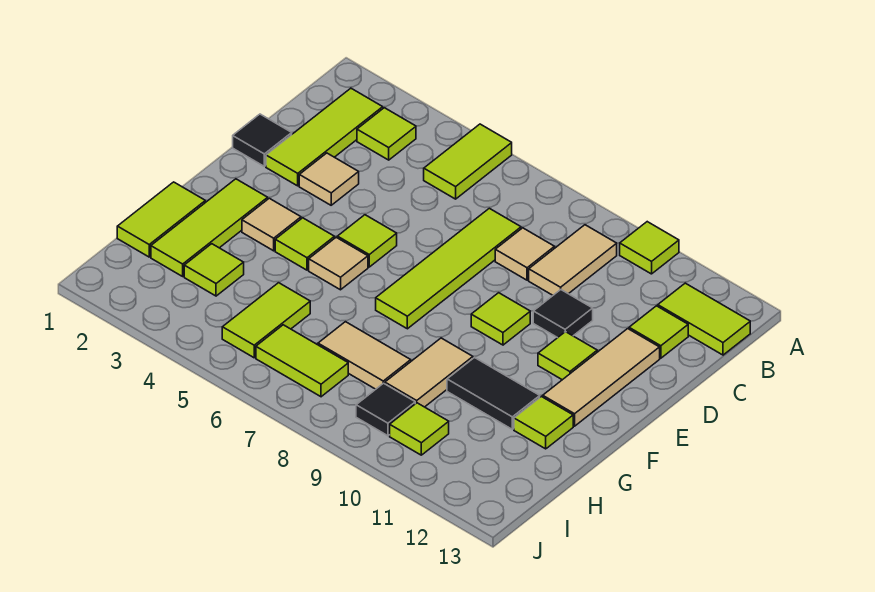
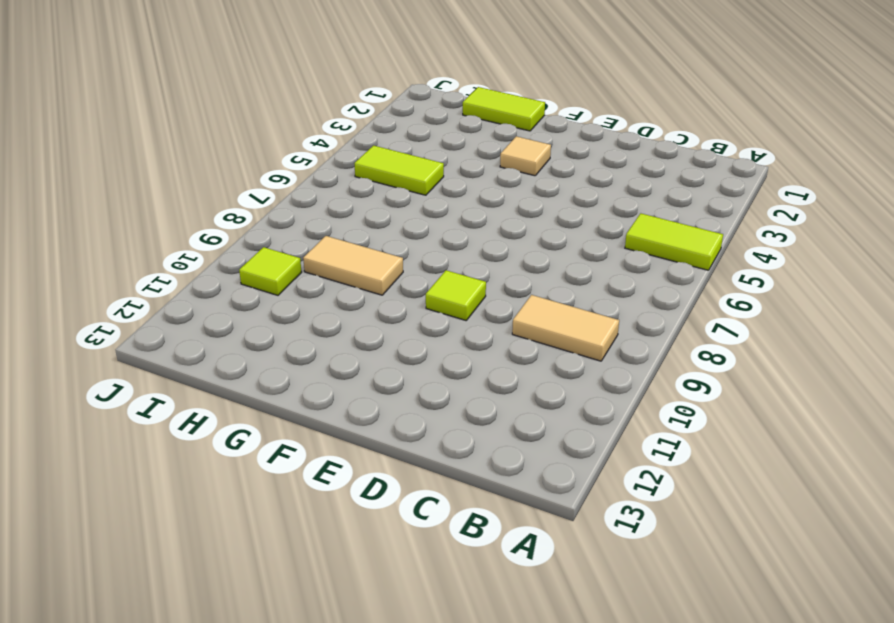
none -> lime tile A10 level 1
none -> lime tile B2:D2 level 1
none -> lime tile B3 level 1
none -> lime tile B12:B13 level 1

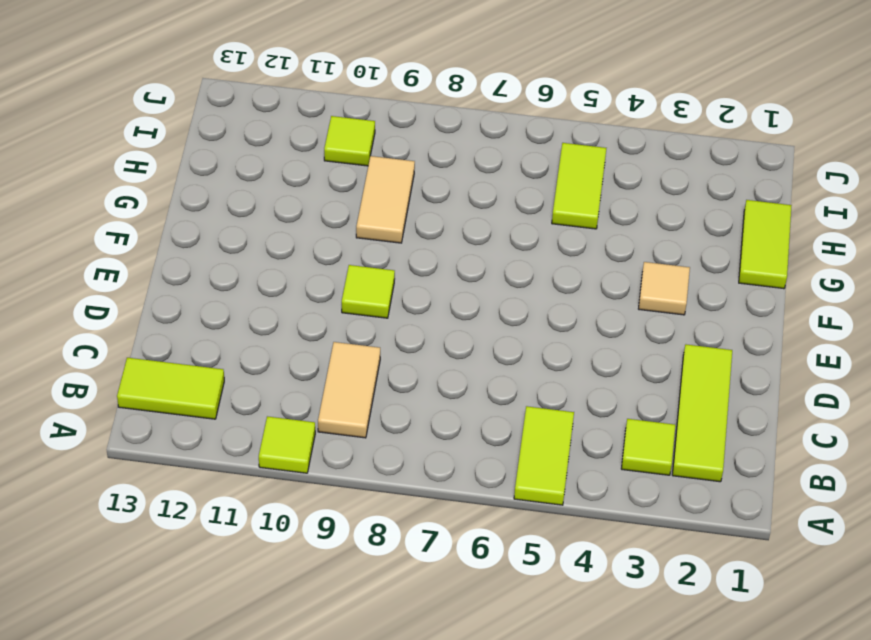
none -> lime tile C7:F7 level 1
none -> tan tile C8 level 1
none -> lime tile C12 level 1
none -> black tile D1 level 1

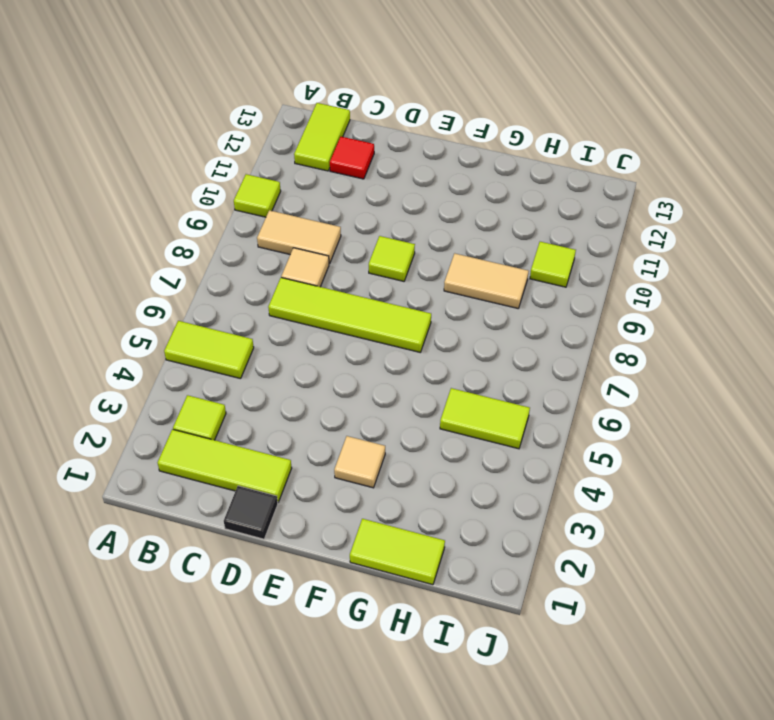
red tile C12 level 1 -> lime tile C12 level 1
none -> tan tile D3 level 1
none -> black tile D10 level 1
none -> tan tile D12:F12 level 1
none -> lime tile E5 level 1

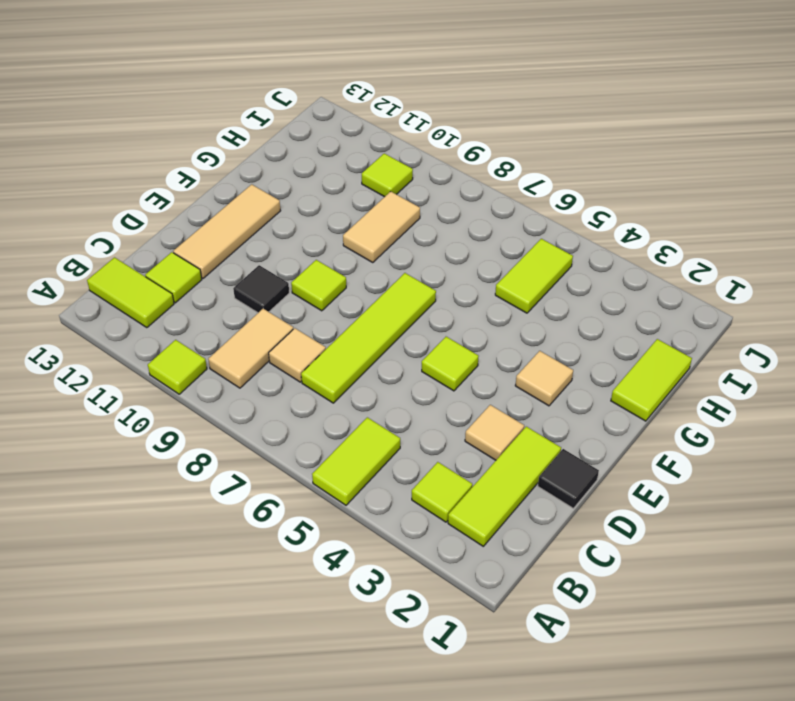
none -> lime tile E11 level 1
none -> lime tile F2:H2 level 1
none -> lime tile F4 level 1
none -> tan tile F5 level 1

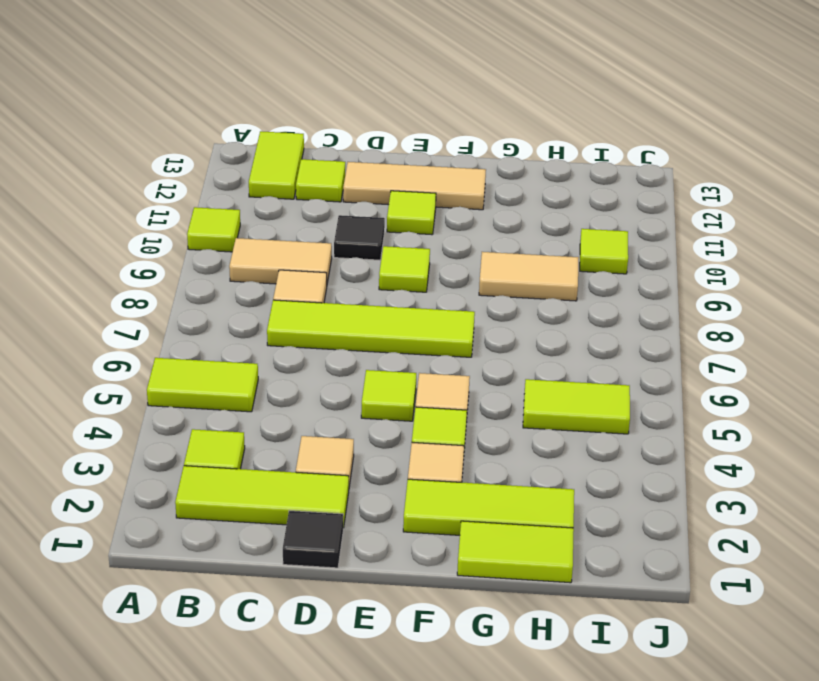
none -> black tile G10:G11 level 1
none -> lime tile G12 level 1
none -> lime tile H3 level 1
none -> tan tile H7:H8 level 1

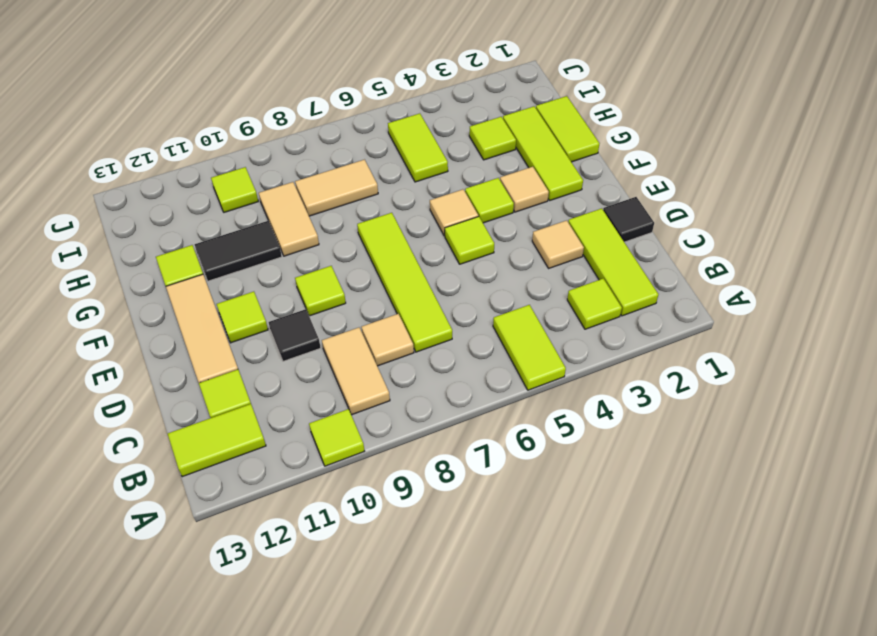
none -> lime tile I6:I7 level 1
none -> black tile I9 level 1

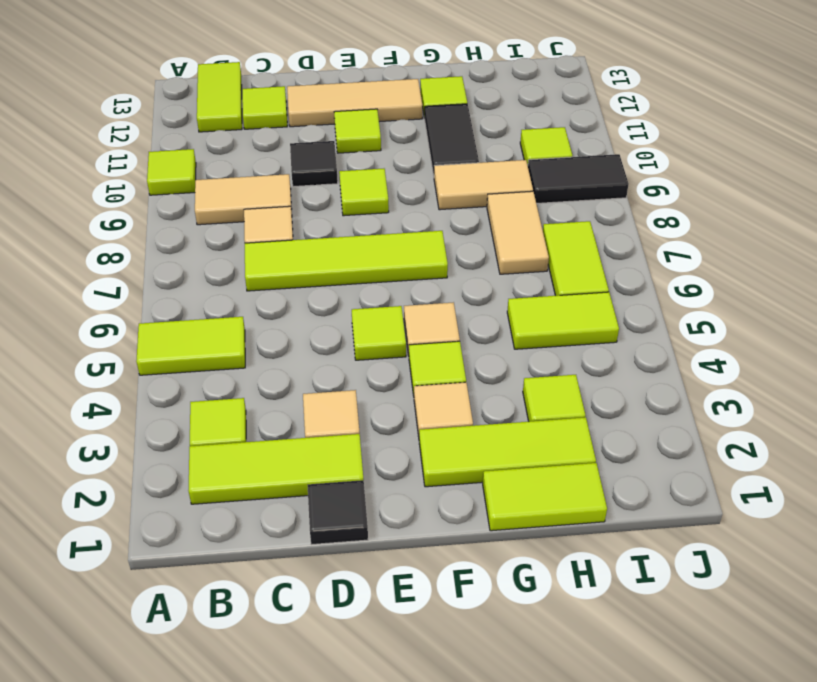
black tile I9:J9 level 1 -> black tile I9 level 1

